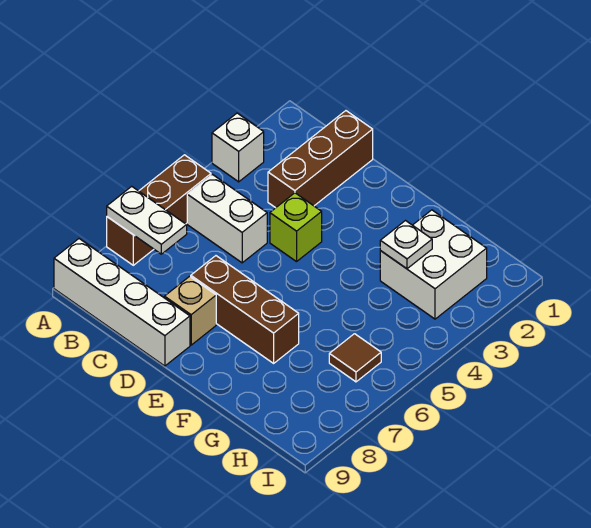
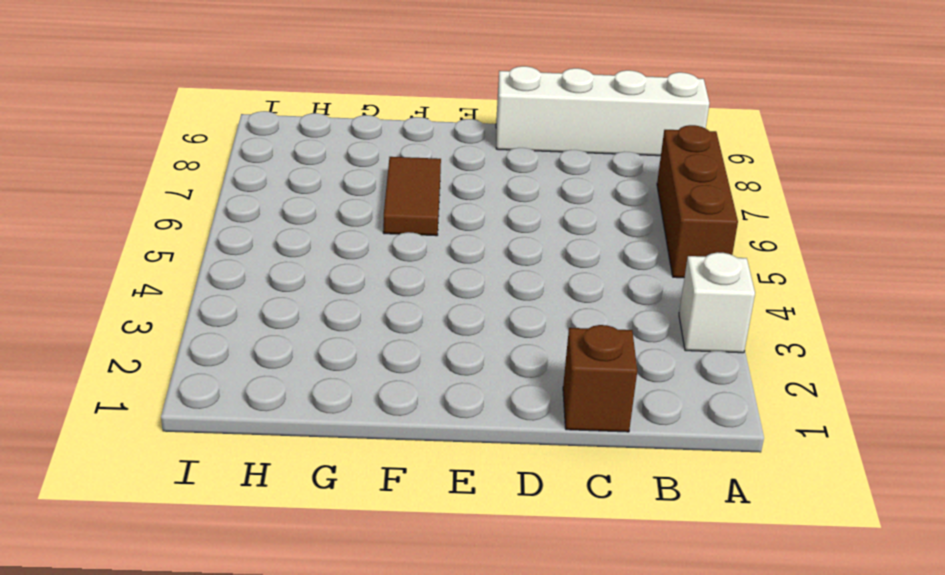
brown brick C1 level 1 -> brown brick C1:C3 level 1
brown tile F6:F7 level 1 -> brown brick D7:F7 level 1
none -> white brick B5:C5 level 1
none -> lime brick D4 level 1
none -> tan brick D8 level 1

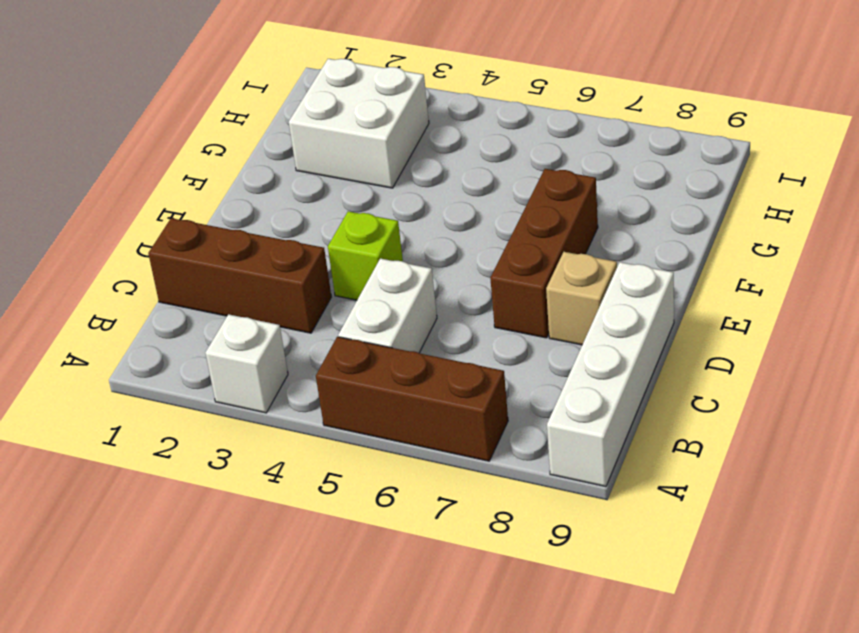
none -> brown tile H6 level 1
none -> white plate A7:B7 level 2
none -> white plate G3 level 2

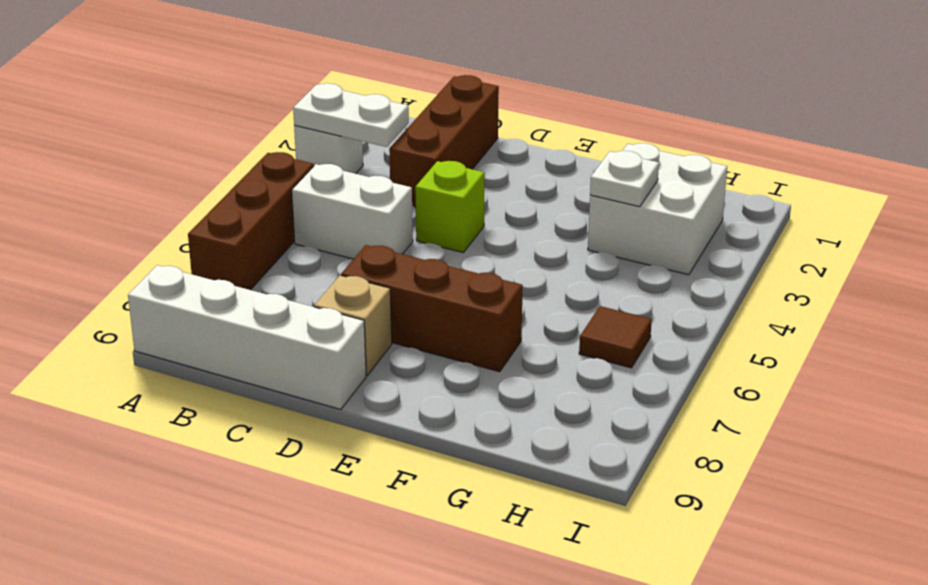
white plate A3:B3 level 2 -> white plate A7:B7 level 2

